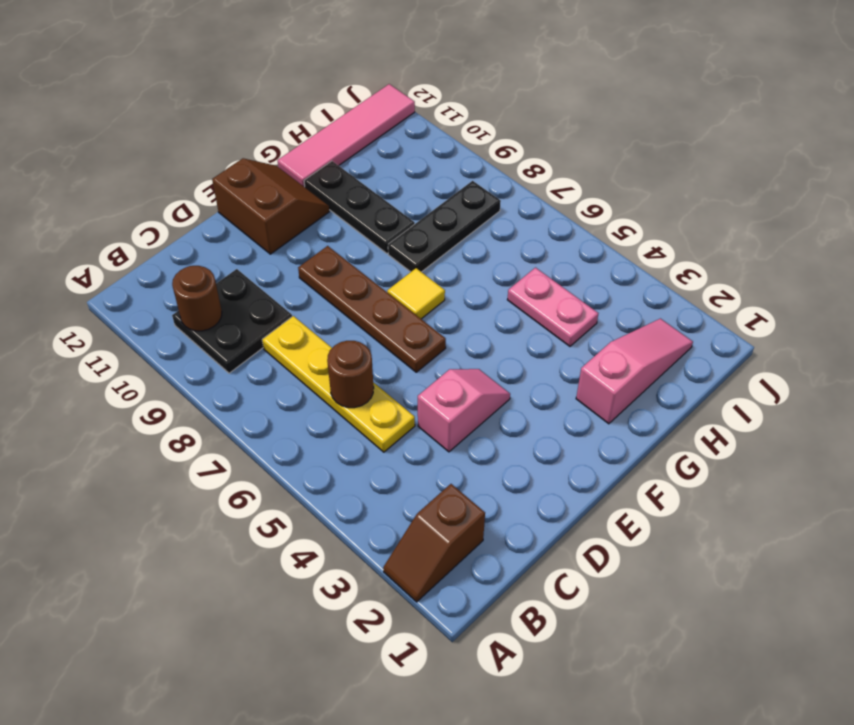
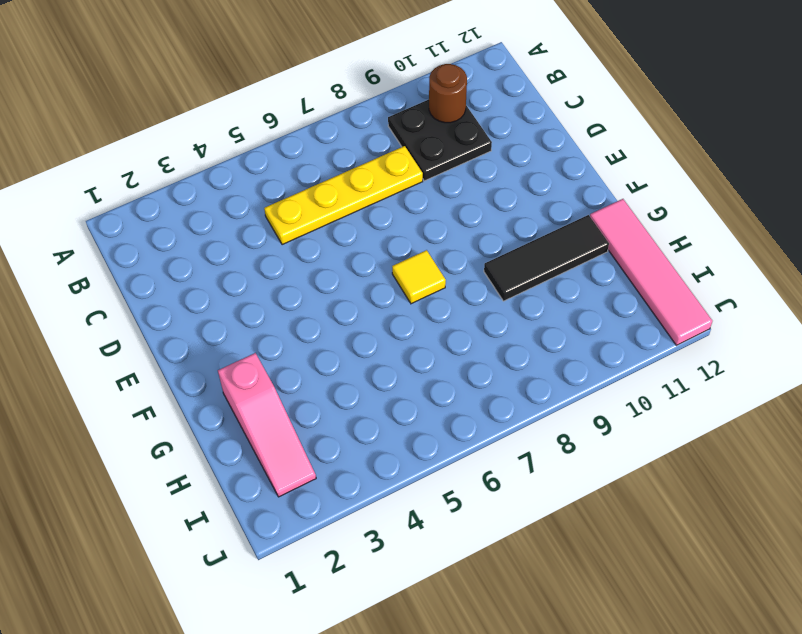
black tile G9:G11 level 1 -> black plate G9:G11 level 1
none -> brown slope A2:B2 level 1 top B
none -> pink slope D4:E4 level 1 top D
none -> brown plate E6:E9 level 1

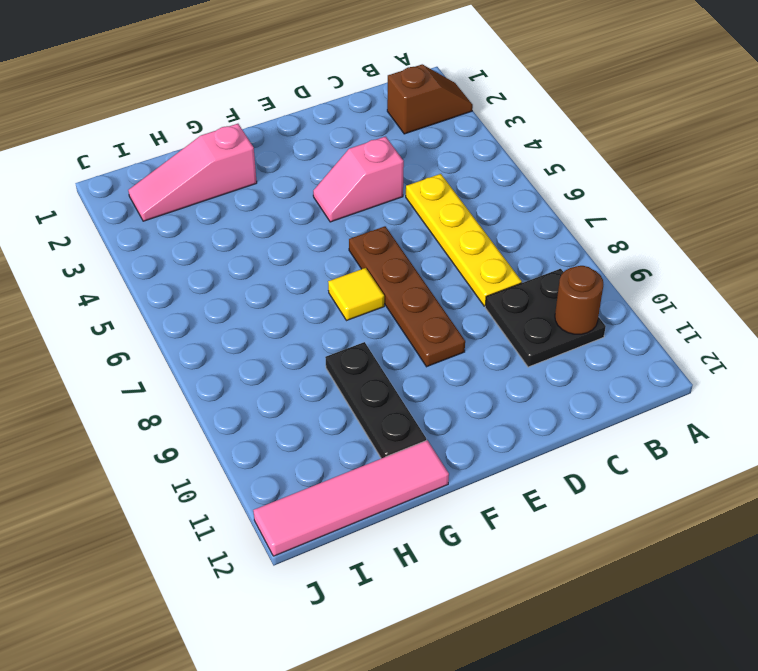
none -> brown slope E11:F12 level 1 top E
none -> black plate G8:I8 level 1
none -> pink plate H4:H5 level 1

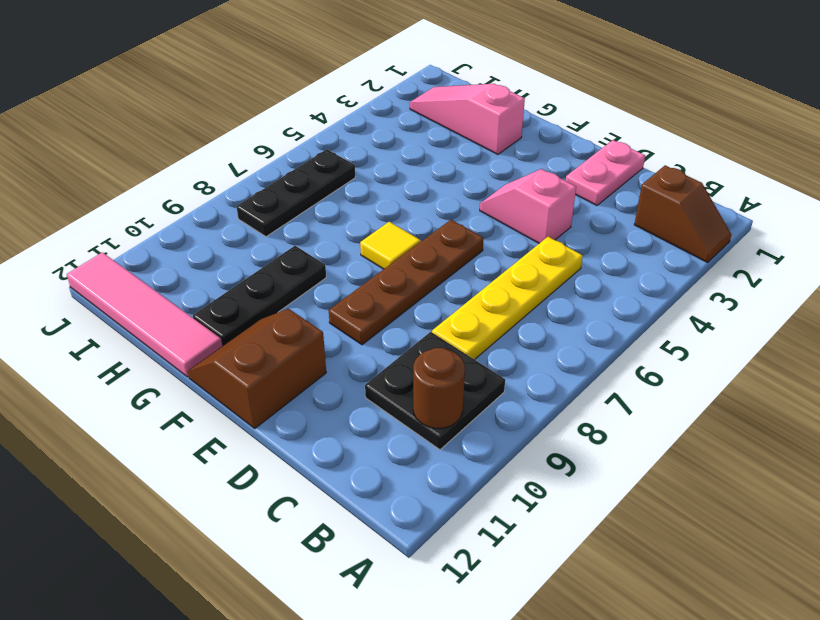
pink plate D1:D2 level 1 -> pink plate H4:H5 level 1
black plate I6:I8 level 1 -> black plate G8:I8 level 1
none -> brown round brick C6 level 2

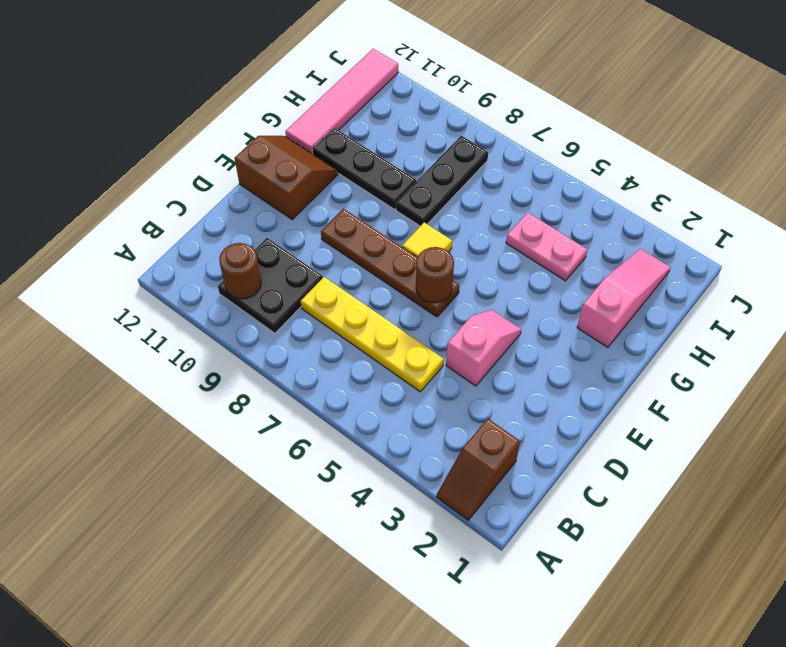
brown round brick E6 level 2 -> brown round brick C6 level 2

